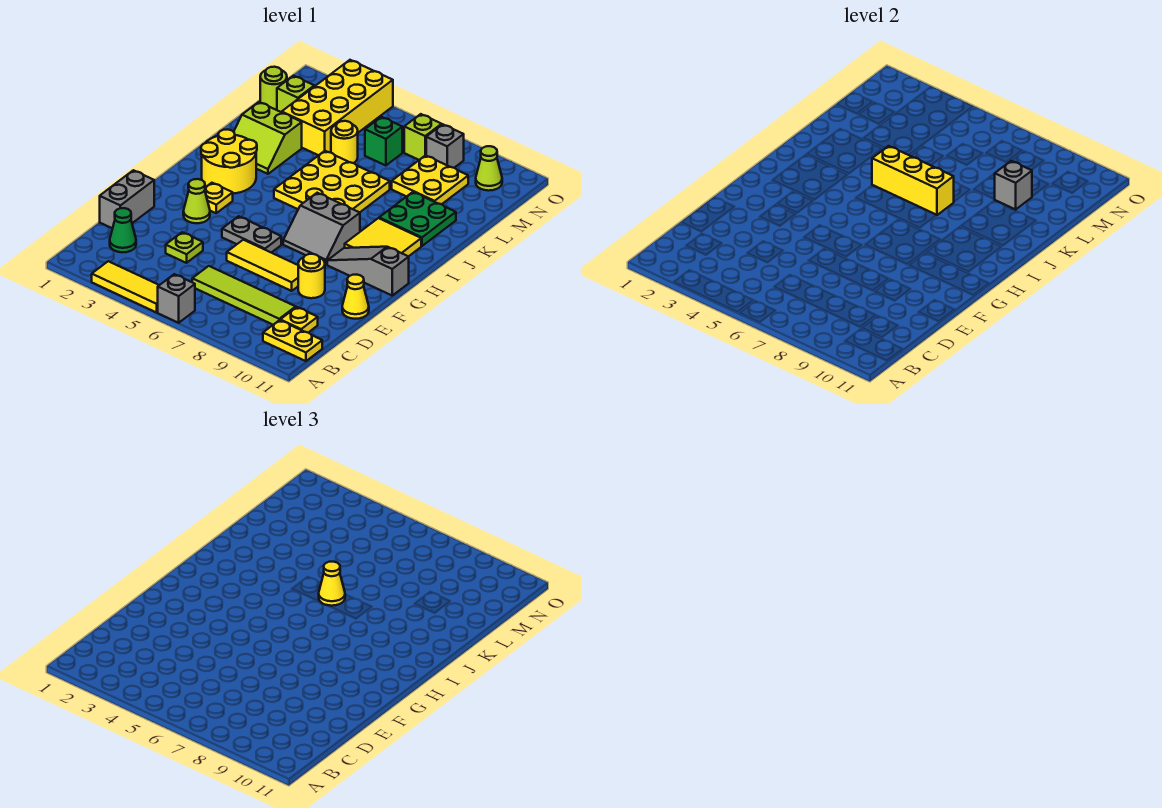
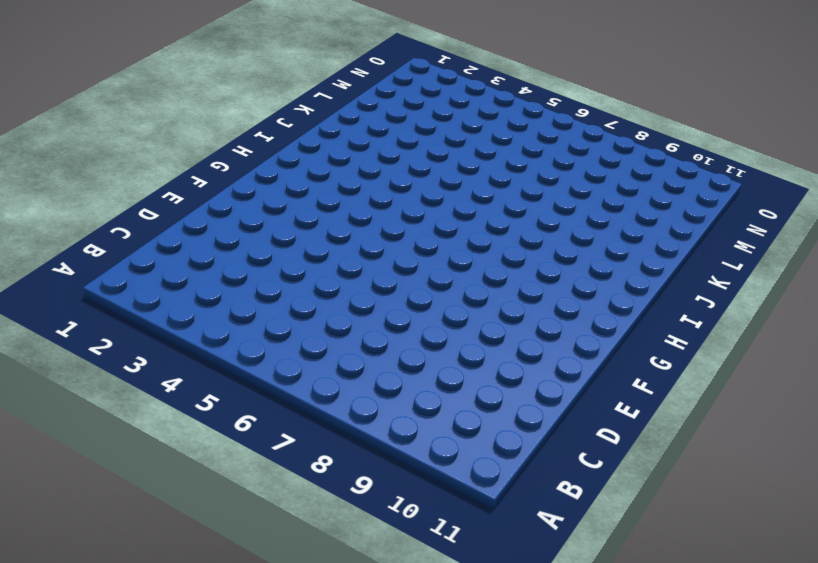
none -> yellow tile A3:A5 level 1
none -> grey brick A6 level 1
none -> yellow plate B10:B11 level 1
none -> green cone C2 level 1

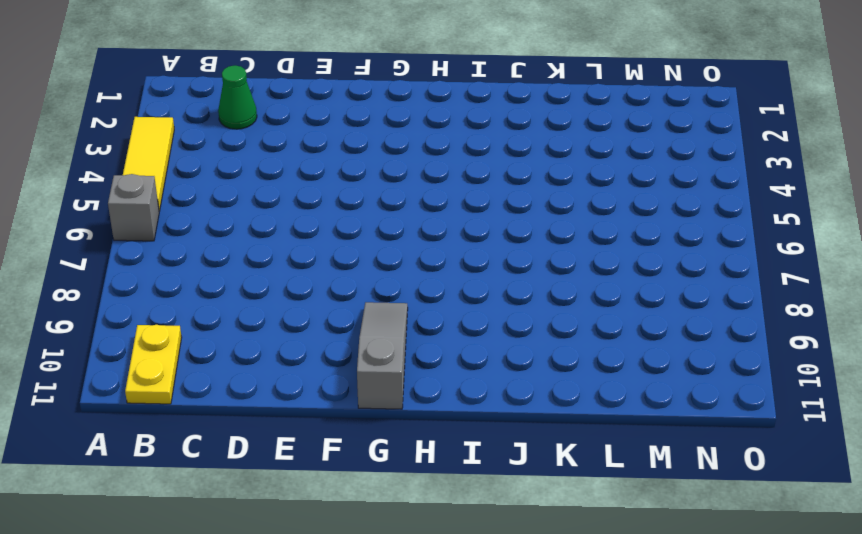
none -> lime tile C6:C9 level 1
none -> yellow plate C10 level 1
none -> grey brick D1:E1 level 1
none -> lime plate D4 level 1

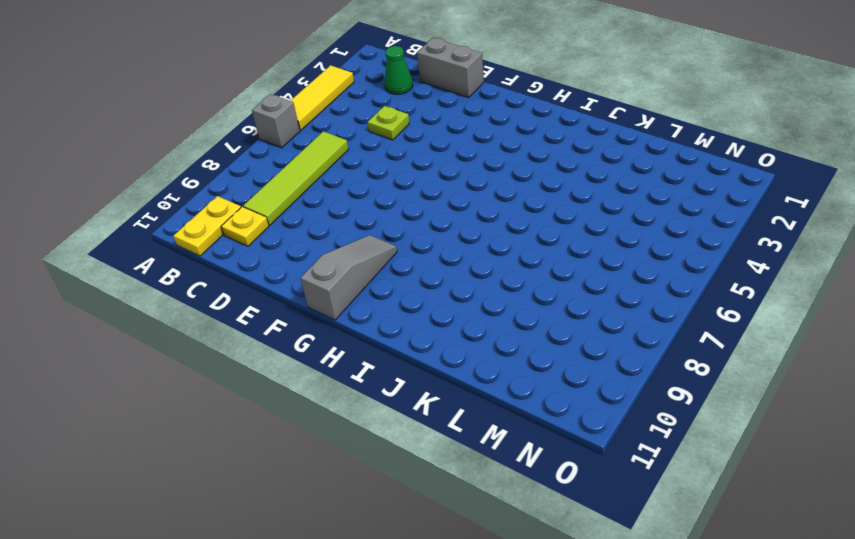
none -> yellow tile E6:E8 level 1
none -> yellow round brick E9 level 1
none -> yellow cone E11 level 1
none -> lime cone F3 level 1

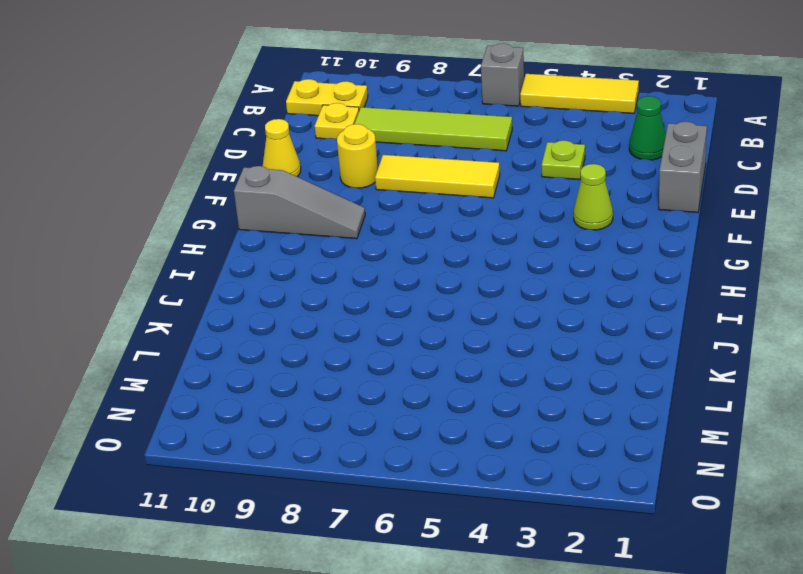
none -> grey plate F5:F6 level 1
none -> yellow plate G3 level 1
none -> grey slope G7:H8 level 1 top H
none -> yellow round brick H2:I3 level 1

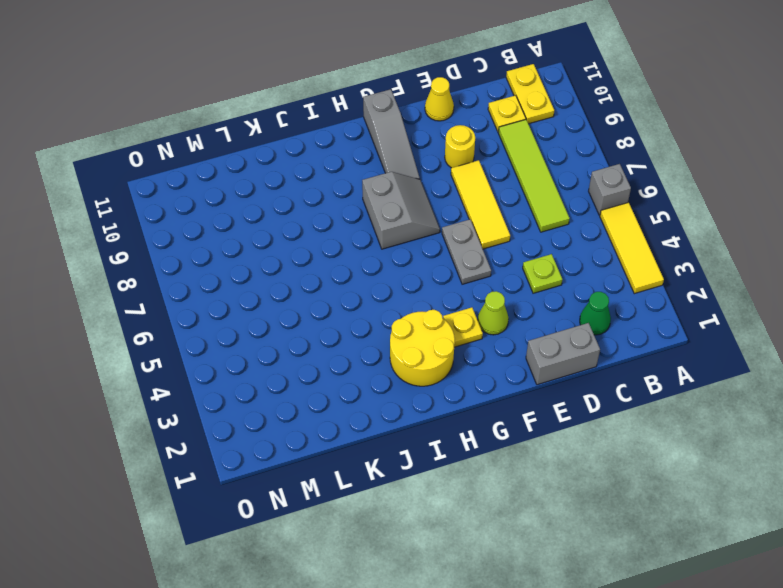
none -> yellow tile H9:I10 level 1
none -> yellow plate I5:K7 level 1
none -> lime slope J2:K3 level 1 top K
none -> green plate J9:K10 level 1

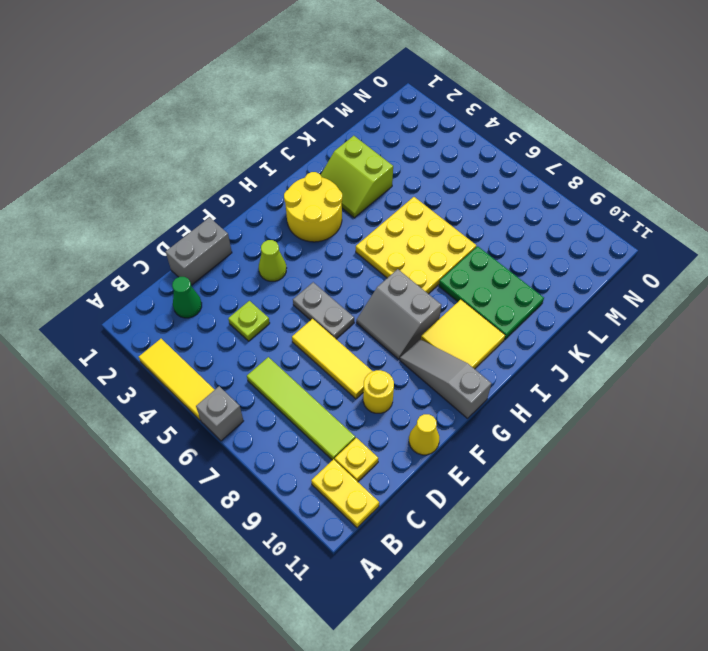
green plate J8:K10 level 1 -> green plate J9:K10 level 1
none -> yellow plate G3 level 1
none -> yellow brick L3:O4 level 1
none -> yellow round brick L5 level 1
none -> yellow plate L8:M9 level 1

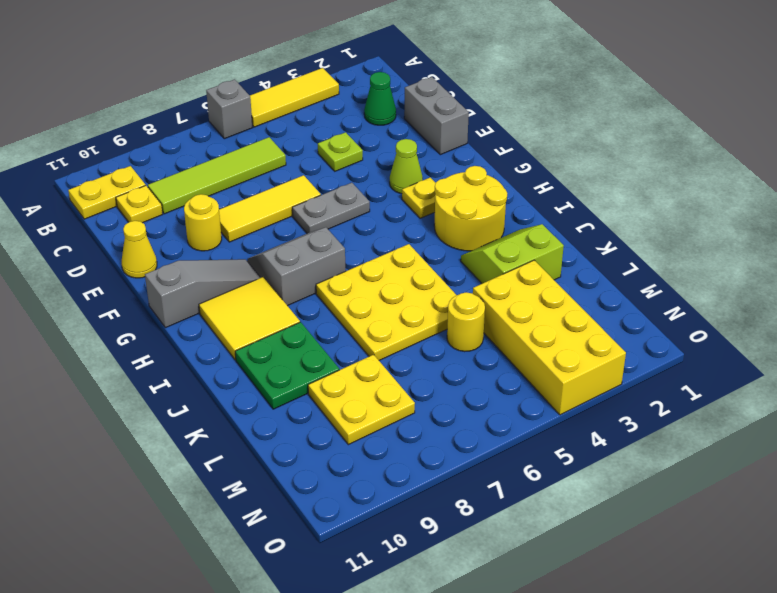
none -> lime round brick M1 level 1
none -> lime brick M2 level 1
none -> green brick M6 level 1
none -> lime brick N7 level 1

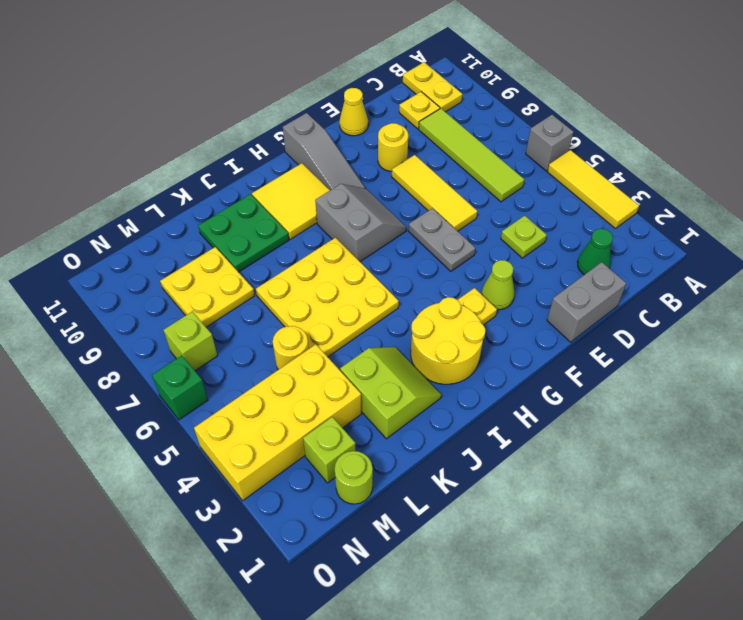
green brick O6 level 1 -> green brick M6 level 1
none -> grey brick N8 level 1
none -> lime cone N10 level 1
none -> yellow brick J5:J7 level 2
none -> grey brick L9 level 2

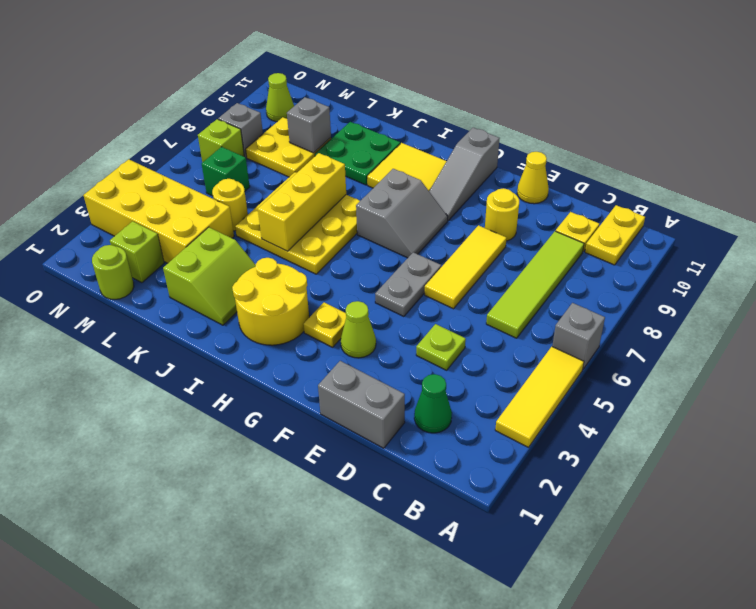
none -> yellow cone J6 level 3

